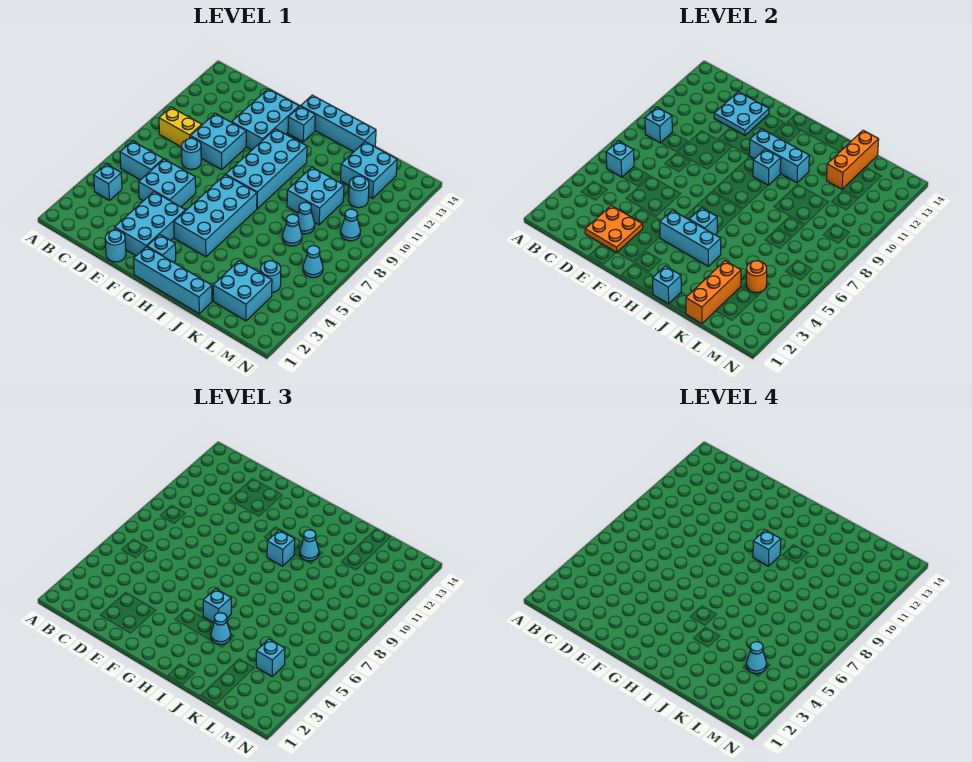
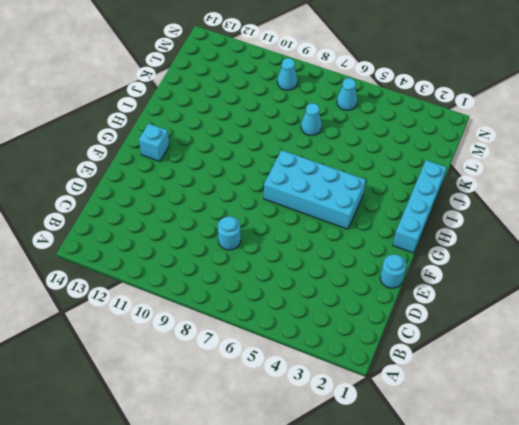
none -> cyan brick B4 level 1
none -> cyan brick B6:C6 level 1
none -> yellow brick B9:C9 level 1
none -> cyan brick D5:E6 level 1

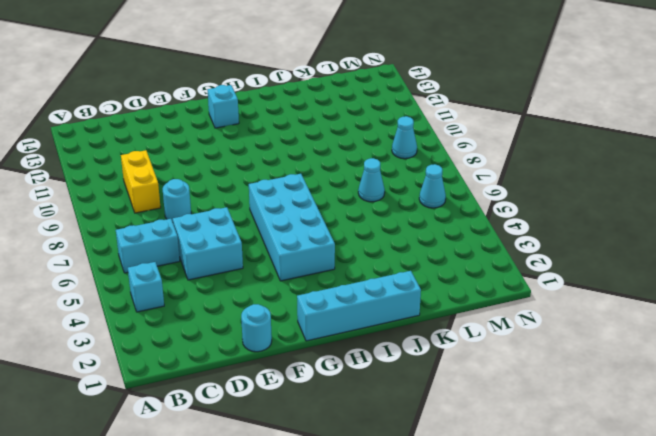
yellow brick C9:C10 level 1 -> yellow brick B9:C9 level 1
none -> cyan brick D9:E10 level 1
none -> cyan brick E2:F4 level 1
none -> cyan brick E11:F13 level 1
none -> cyan brick G2 level 1

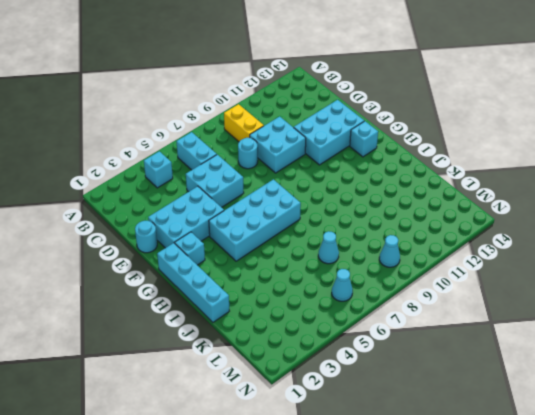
none -> cyan brick G8:H11 level 1
none -> cyan brick G14:J14 level 1
none -> cyan brick J9:K10 level 1
none -> cyan brick K2:L3 level 1

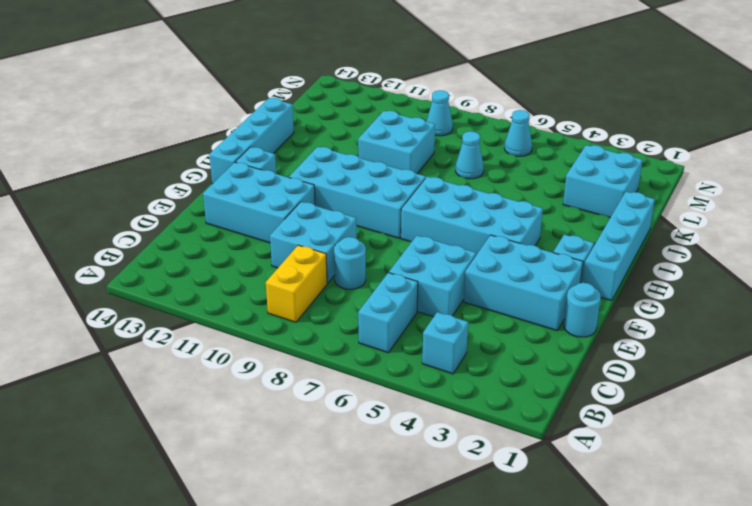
none -> cyan cone K8 level 1
none -> cyan brick K12:L13 level 1
none -> cyan round brick L4 level 1
none -> cyan round brick L11 level 1

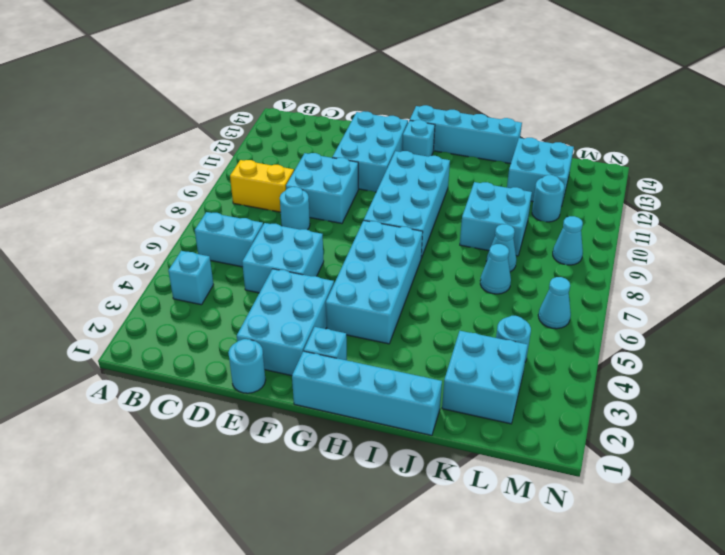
none -> cyan brick B6 level 2
none -> cyan brick B9 level 2
none -> orange plate D2:E3 level 2
none -> cyan plate D12:E13 level 2

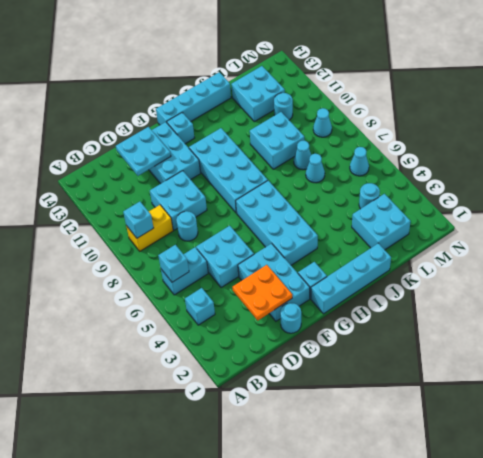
none -> cyan brick G4:I4 level 2
none -> cyan brick G11:I11 level 2
none -> cyan brick H5 level 2
none -> cyan brick H10 level 2

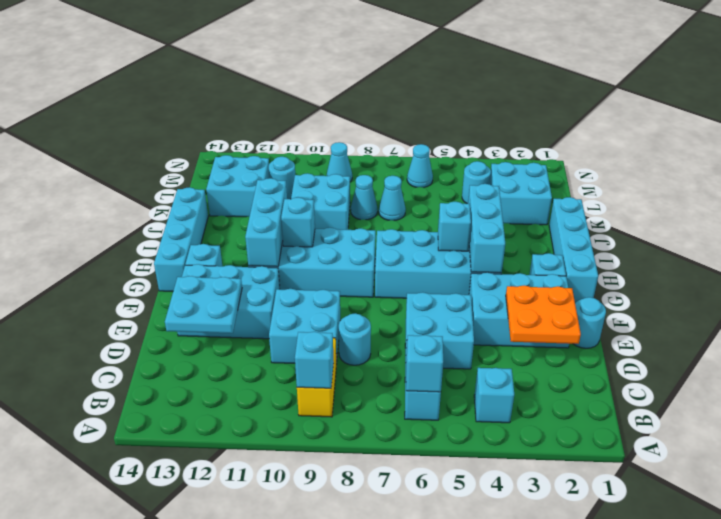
none -> cyan brick I1 level 2
none -> orange brick K1:K3 level 2
none -> orange brick K12:K14 level 2
none -> orange round brick L4 level 2

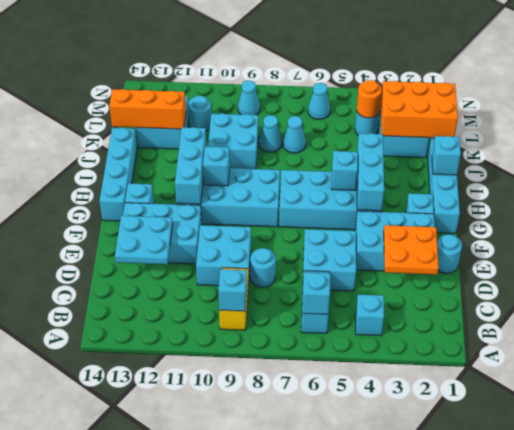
orange brick K1:L3 level 2 -> orange brick K1:K3 level 2
none -> cyan brick H5 level 3
none -> cyan brick H10 level 3
none -> cyan cone I4 level 3
none -> cyan cone I11 level 3

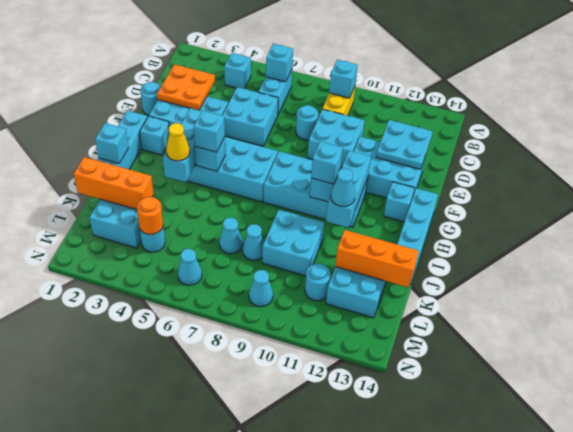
yellow cone I4 level 3 -> cyan cone I4 level 3
none -> cyan brick L4 level 3
none -> cyan brick H10 level 4
none -> cyan cone L4 level 4

